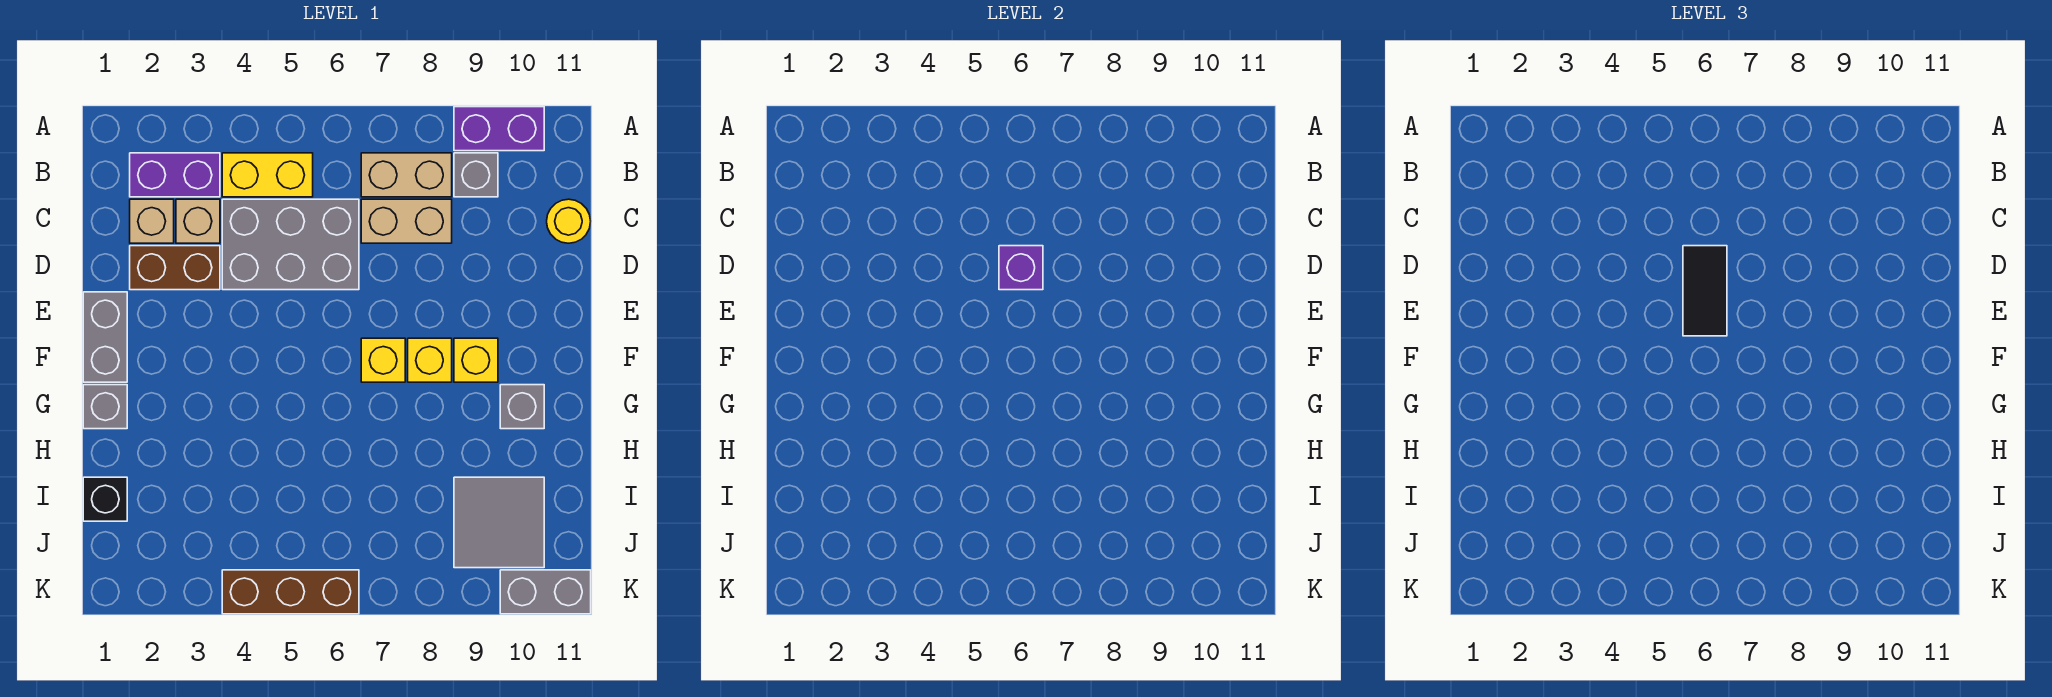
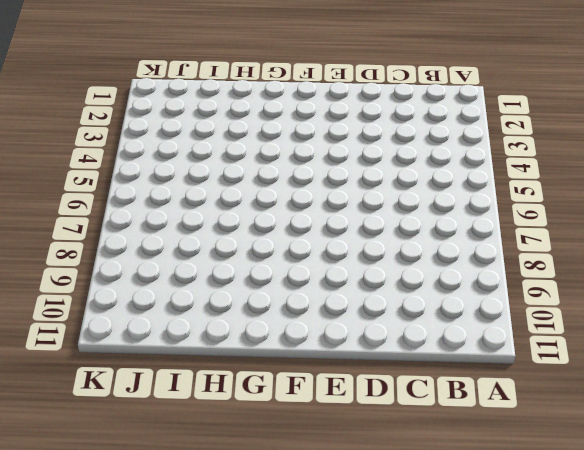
none -> purple brick A9:A10 level 1
none -> purple brick B2:B3 level 1
none -> yellow brick B4:B5 level 1

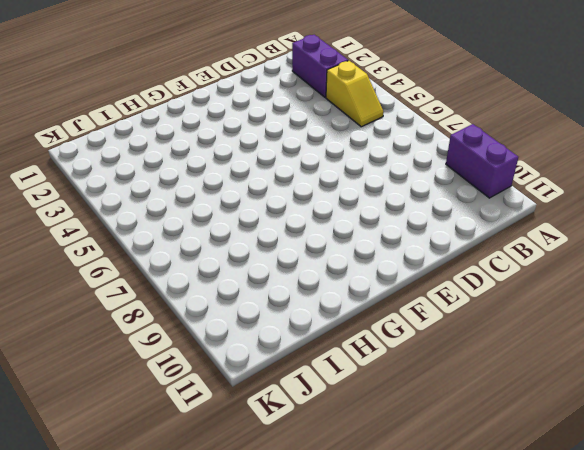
yellow slope B4:B5 level 1 top 4 -> yellow brick B4:B5 level 1
none -> tan brick B7:B8 level 1
none -> grey brick B9 level 1
none -> tan brick C2 level 1

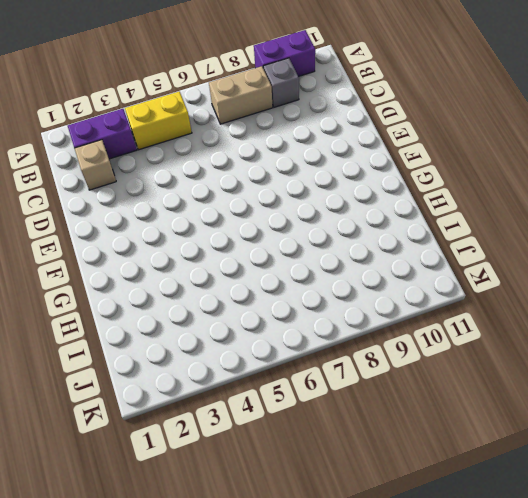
none -> tan brick C3 level 1
none -> grey brick C4:D6 level 1
none -> tan brick C7:C8 level 1

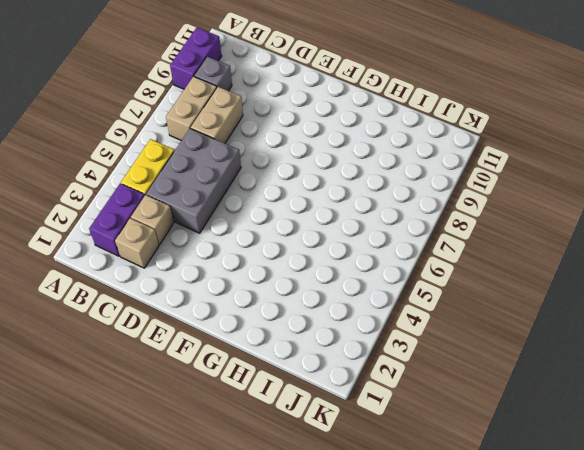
none -> yellow round brick C11 level 1
none -> brown brick D2:D3 level 1
none -> grey brick E1:F1 level 1

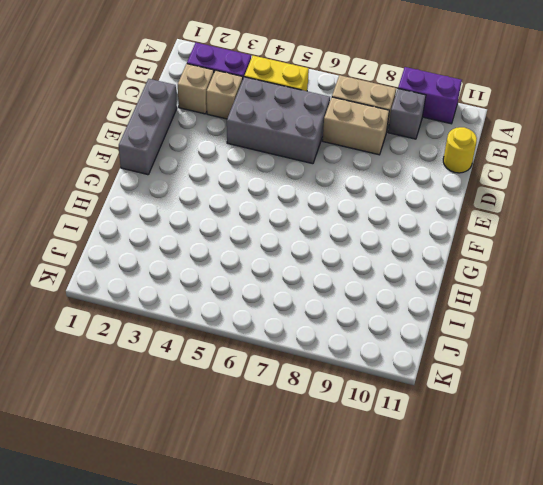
grey brick D1:F1 level 1 -> grey brick E1:F1 level 1
none -> brown brick D2:D3 level 1
none -> yellow brick F7 level 1
none -> yellow brick F8 level 1

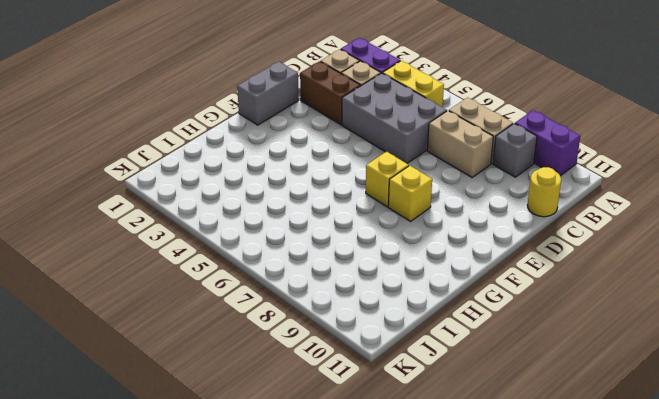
none -> yellow brick F9 level 1
none -> grey brick G1 level 1
none -> grey brick G10 level 1

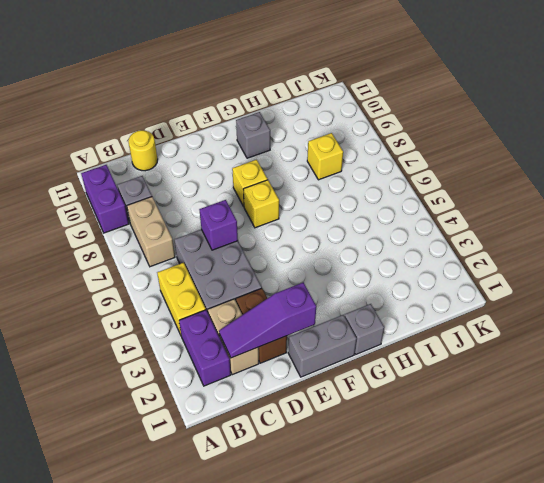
purple slope C2:E2 level 2 top E -> none
yellow brick I8 level 1 -> yellow brick F9 level 1
none -> tan brick C7:C8 level 1
none -> black brick I1 level 1
none -> grey tile I9:J10 level 1

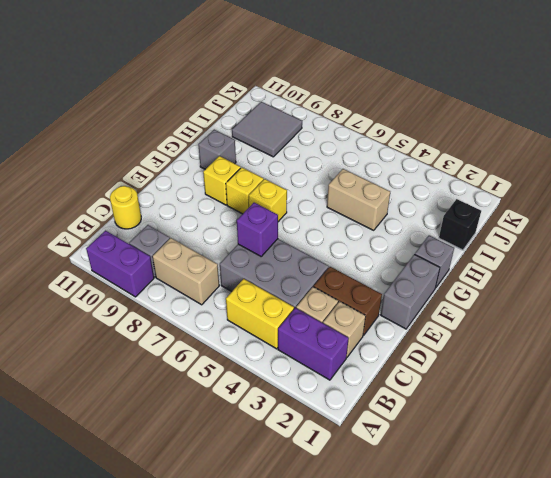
tan brick H4:H5 level 1 -> tan brick C7:C8 level 1
none -> brown brick K4:K6 level 1
none -> grey brick K10:K11 level 1
none -> black tile D6:E6 level 3

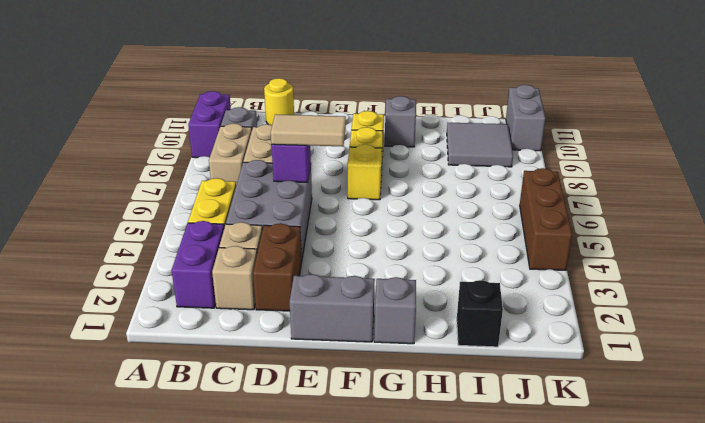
tan tile D6:E6 level 3 -> black tile D6:E6 level 3

